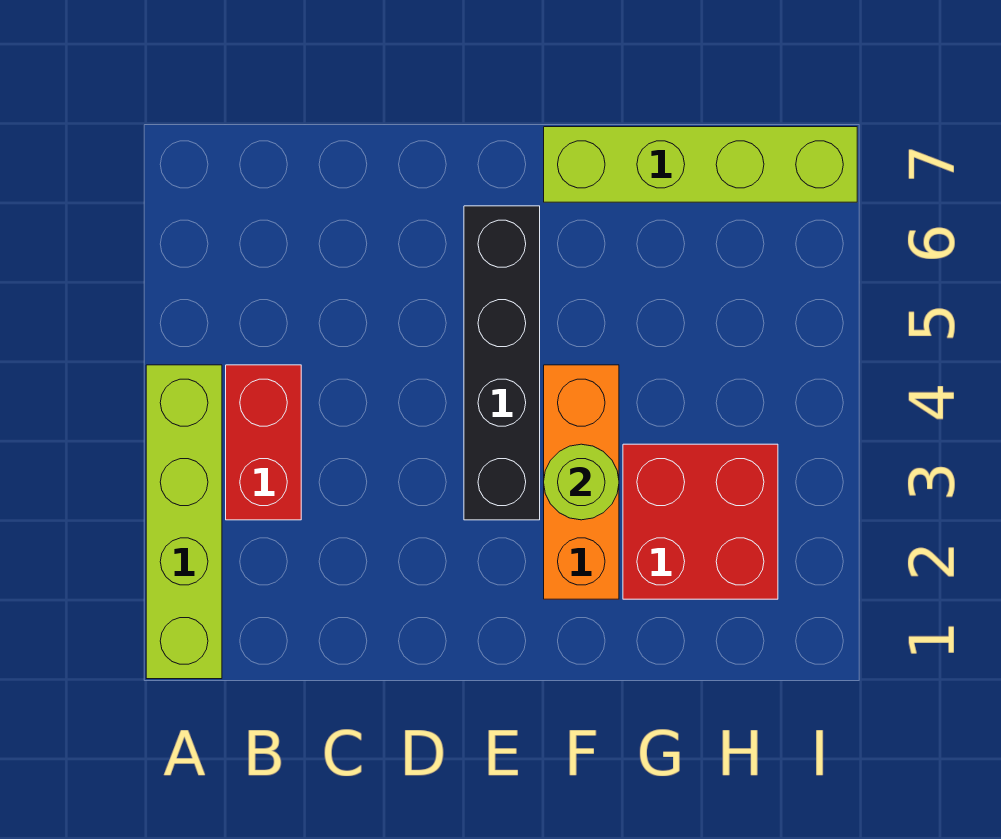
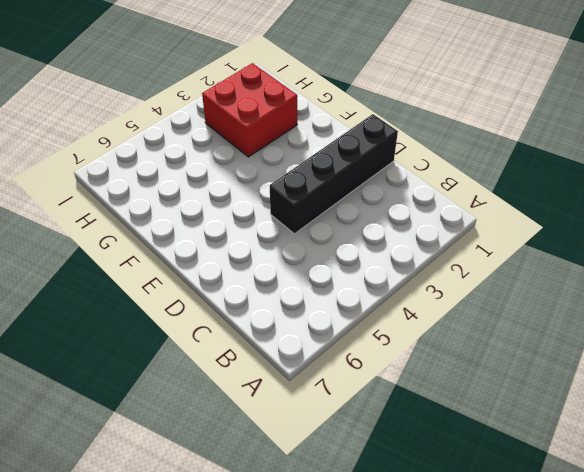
black brick D1:D4 level 1 -> black brick E3:E6 level 1
none -> lime brick A1:A4 level 1
none -> red brick B3:B4 level 1

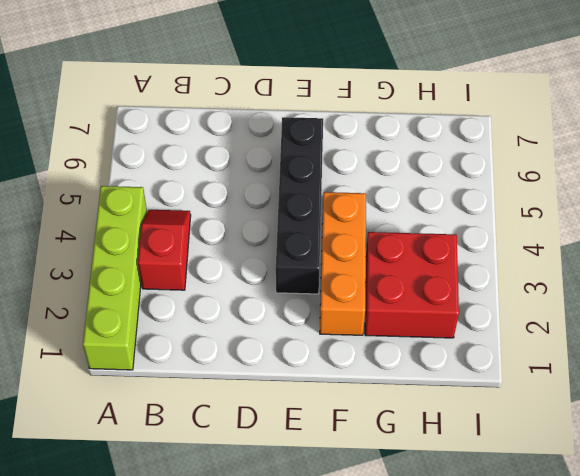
red slope B3:B4 level 1 top 3 -> red brick B3:B4 level 1
none -> lime brick F7:I7 level 1
none -> lime round brick F3 level 2

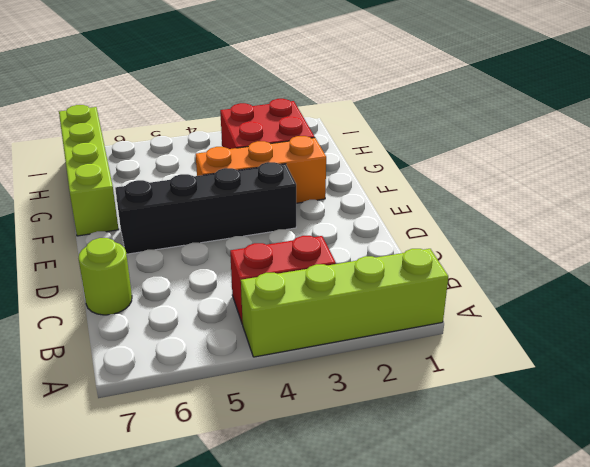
lime round brick C7 level 1 -> lime round brick F3 level 2

